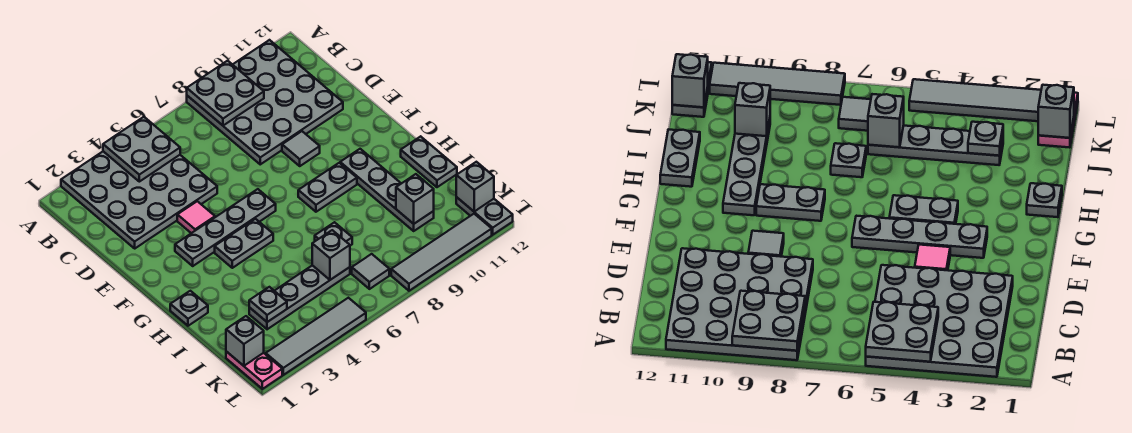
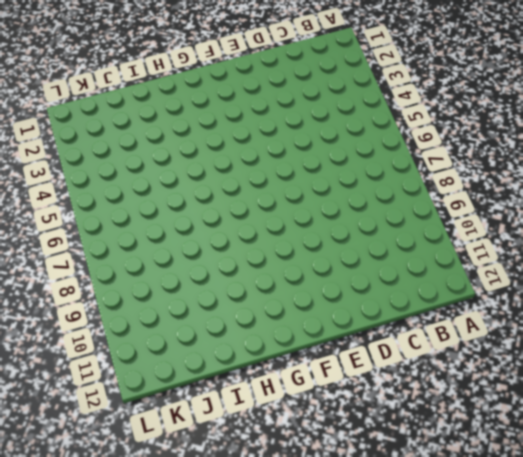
none -> grey plate A2:D5 level 1
none -> grey plate A8:D11 level 1
none -> pink tile E4 level 1

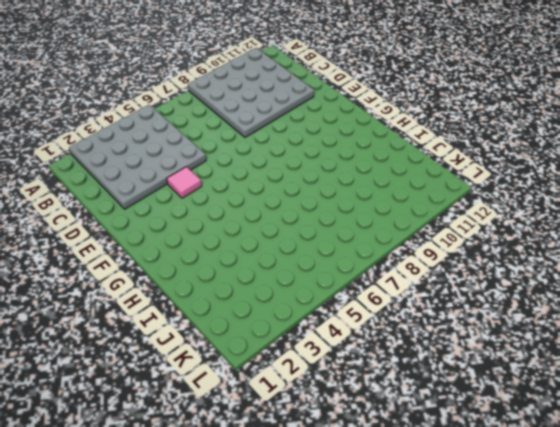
none -> grey tile E9 level 1
none -> grey plate F3:F6 level 1
none -> grey plate G4:G5 level 1

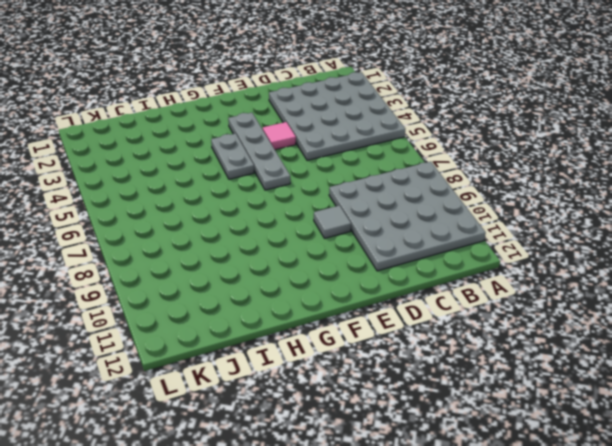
none -> grey plate G8:G9 level 1
none -> grey plate G10:J10 level 1
none -> grey plate H1 level 1

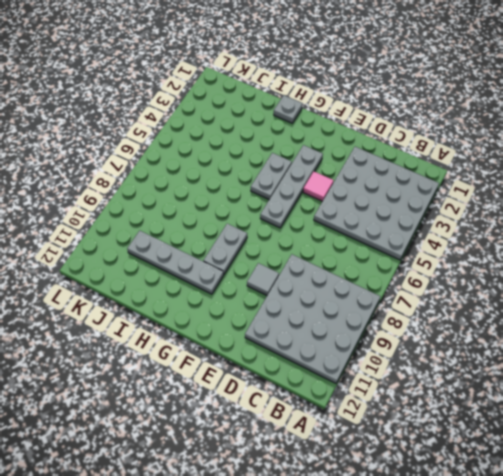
none -> grey plate H12:I12 level 1
none -> grey plate I7 level 1
none -> grey plate J3:J6 level 1

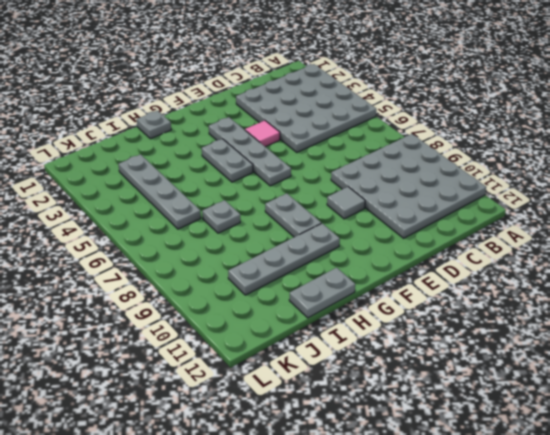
none -> pink plate K1:L1 level 1
none -> grey tile K7 level 1
none -> grey plate K12:L12 level 1

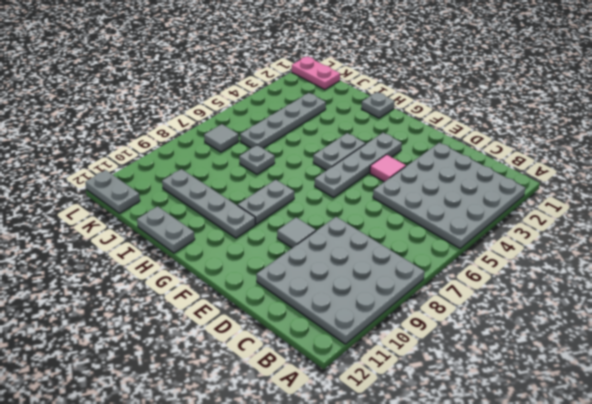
none -> grey tile L2:L5 level 1
none -> grey tile L8:L11 level 1
none -> grey plate A4:B5 level 2

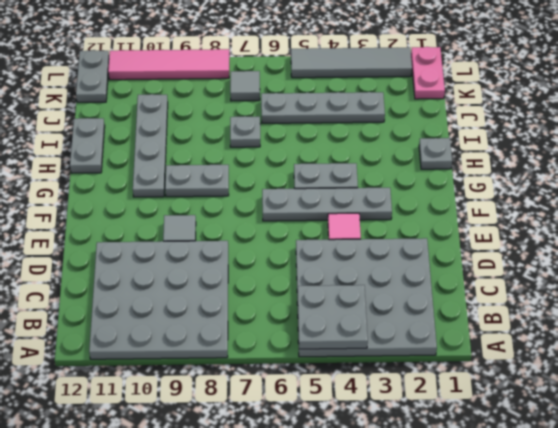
pink tile L8:L11 level 1 -> grey tile L8:L11 level 1
none -> grey plate A8:B9 level 2
none -> grey plate J3 level 2
none -> grey brick J6 level 2

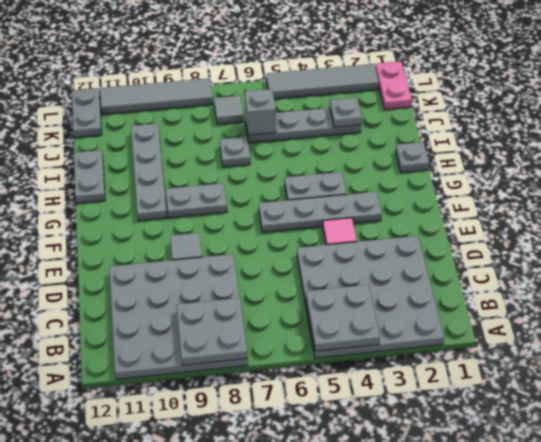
none -> grey brick J10 level 2
none -> grey brick K1 level 2
none -> grey brick K12 level 2

